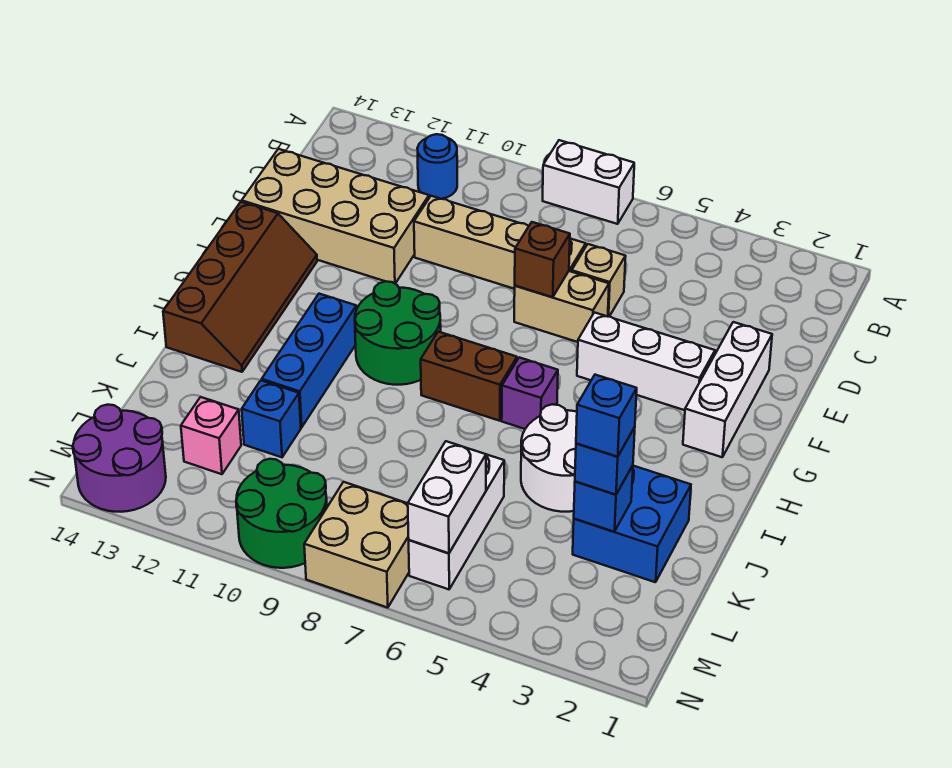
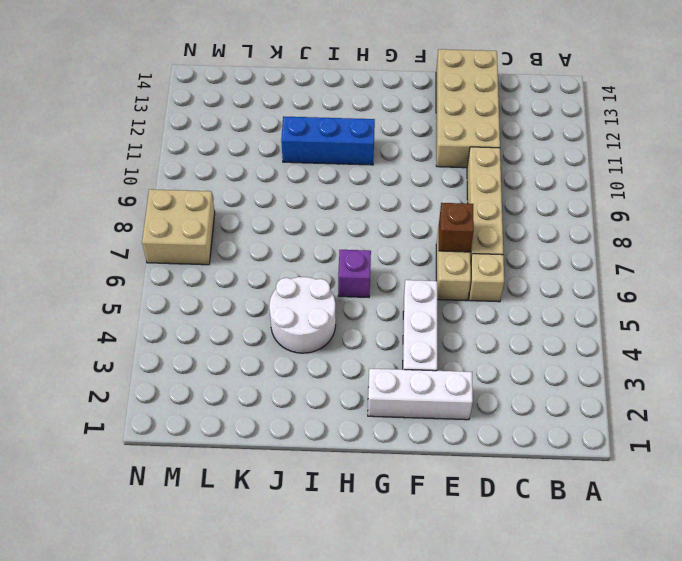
none -> white brick A7:A8 level 1
none -> blue round brick B11 level 1
none -> brown slope F13:I14 level 1 top 14

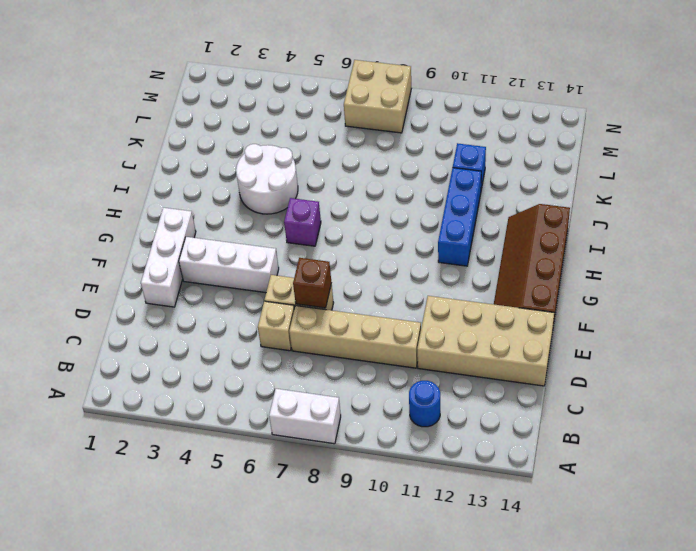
none -> green round brick G9:H10 level 1
none -> brown brick H7:H8 level 1
none -> blue brick J2:K3 level 1

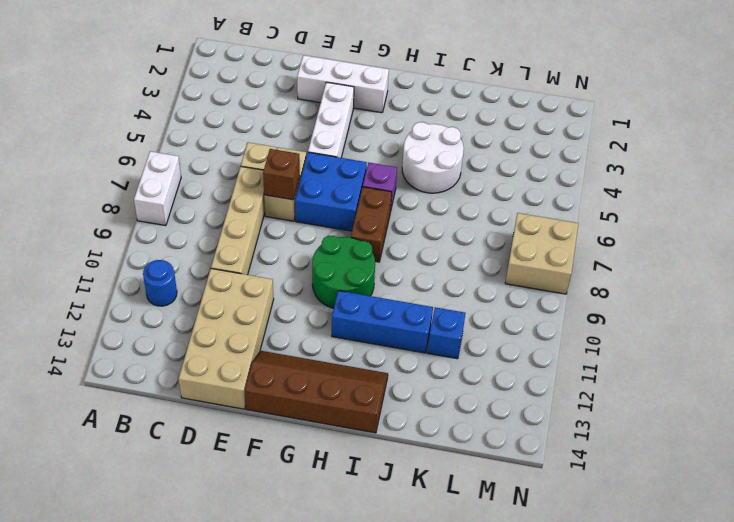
blue brick F6:G7 level 1 -> blue brick J2:K3 level 1
none -> white brick K6:M6 level 1
none -> pink brick L12 level 1
none -> green round brick M9:N10 level 1

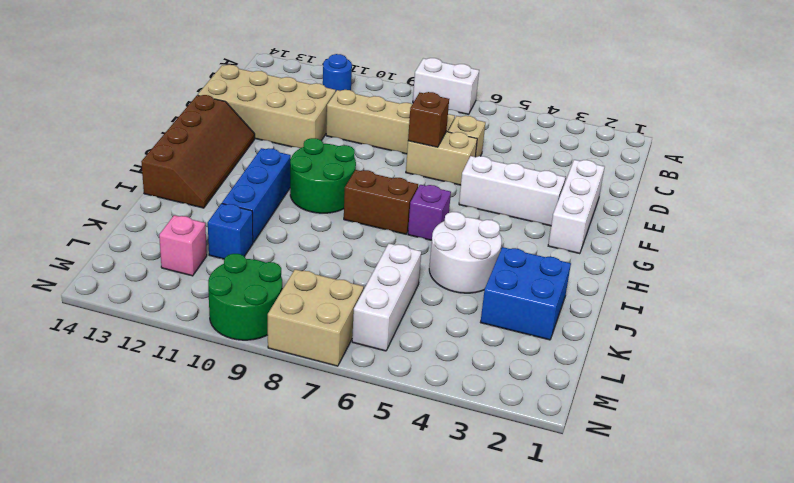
none -> purple round brick M13:N14 level 1
none -> blue brick K3 level 2
none -> white brick L6:M6 level 2

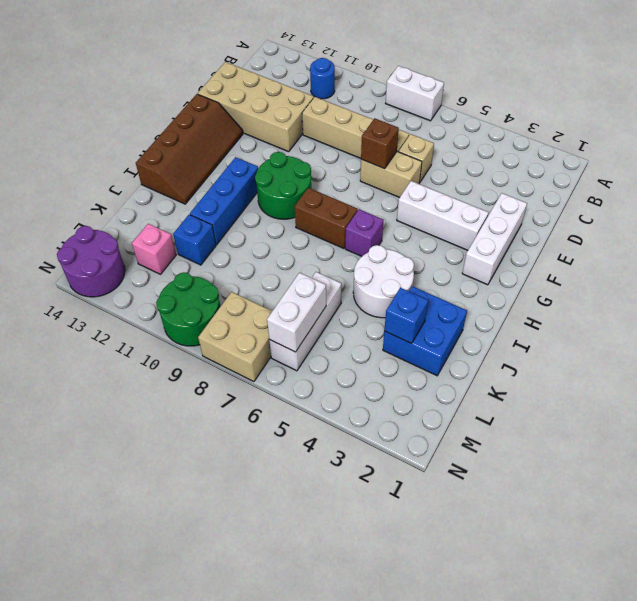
none -> blue brick K3 level 3
none -> blue brick K3 level 4

